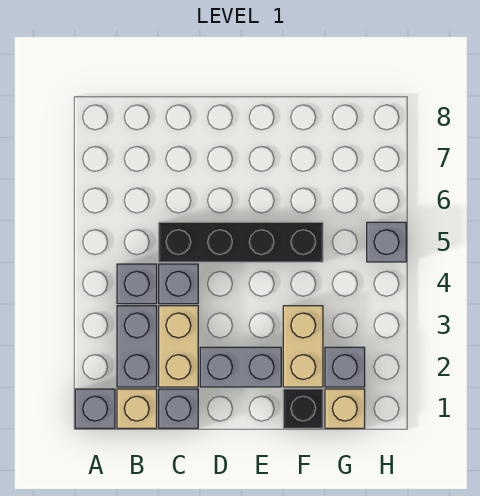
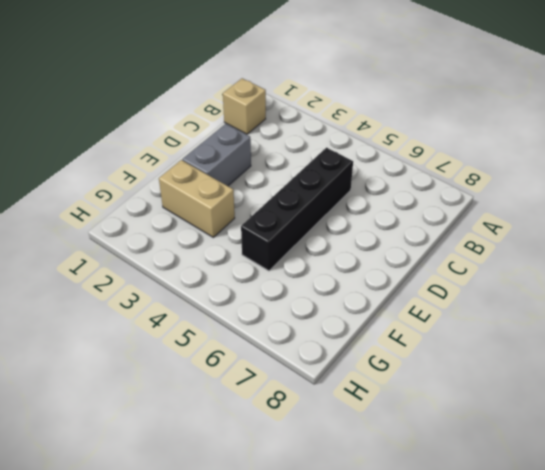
none -> grey brick A1 level 1
none -> grey brick B2:B3 level 1
none -> grey brick B4 level 1

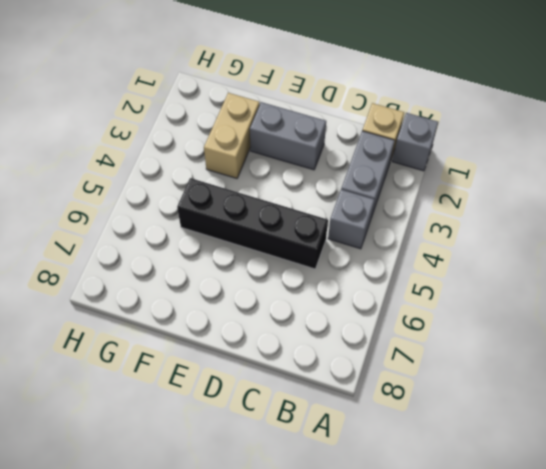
none -> grey brick C1 level 1
none -> tan brick C2:C3 level 1
none -> grey brick C4 level 1

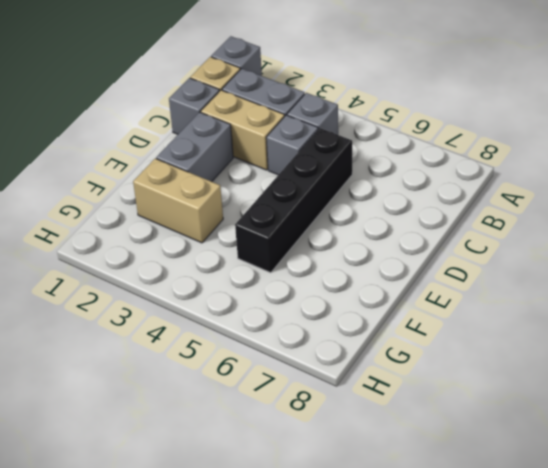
none -> black brick F1 level 1
none -> tan brick G1 level 1
none -> grey brick G2 level 1

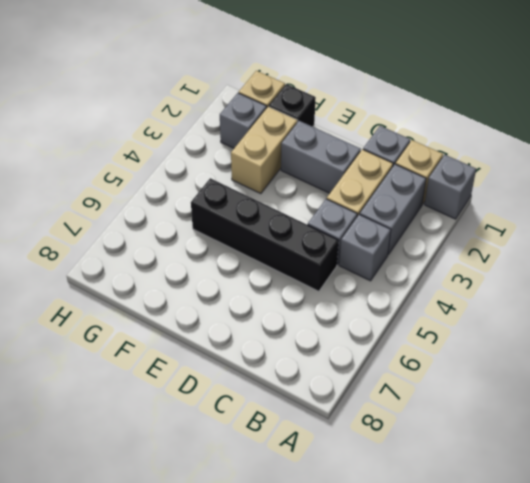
none -> grey brick H5 level 1

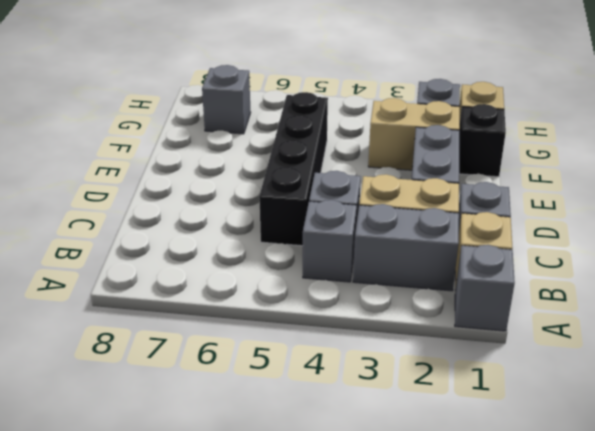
grey brick G7 level 1 -> grey brick H5 level 1

